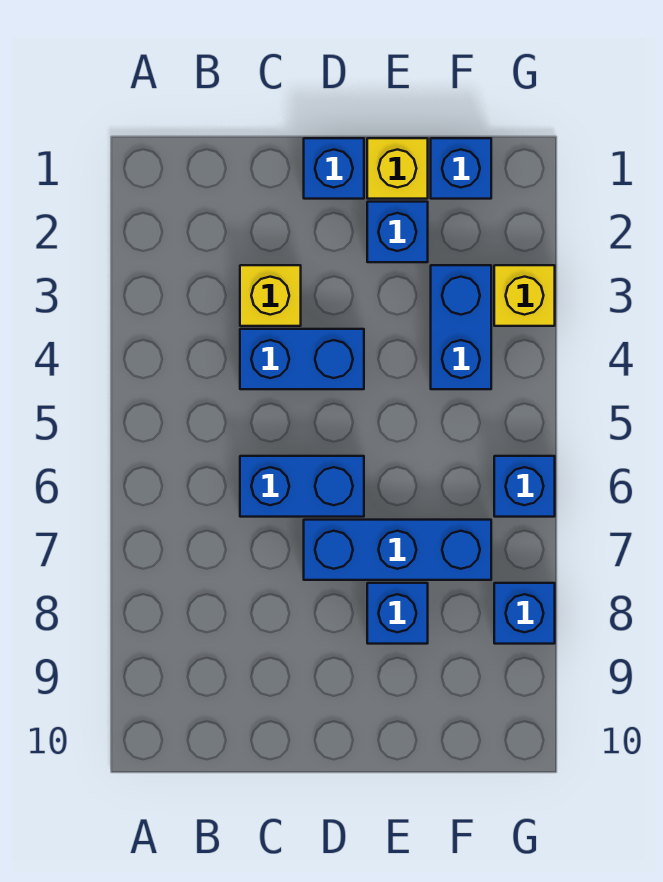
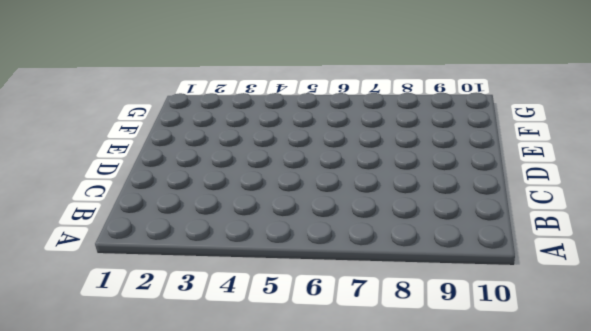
none -> yellow brick C3 level 1
none -> blue brick C4:D4 level 1
none -> blue brick C6:D6 level 1

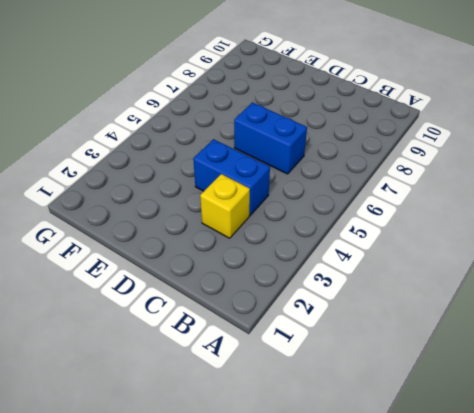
none -> blue brick D1 level 1
none -> blue brick D7:F7 level 1
none -> yellow brick E1 level 1

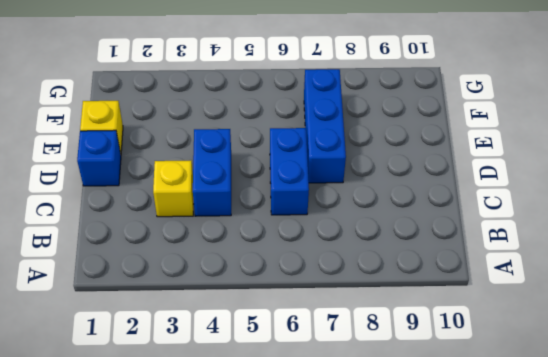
none -> blue brick E2 level 1
none -> blue brick E8 level 1
none -> blue brick F1 level 1

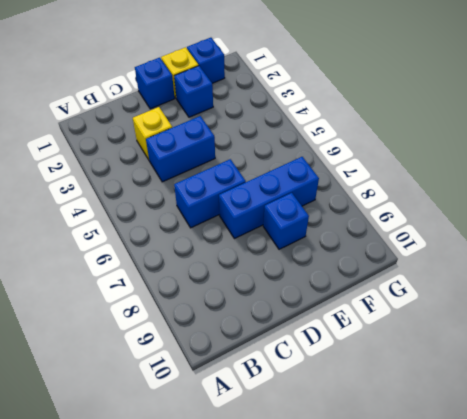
none -> blue brick F3:F4 level 1
none -> yellow brick G3 level 1
none -> blue brick G6 level 1

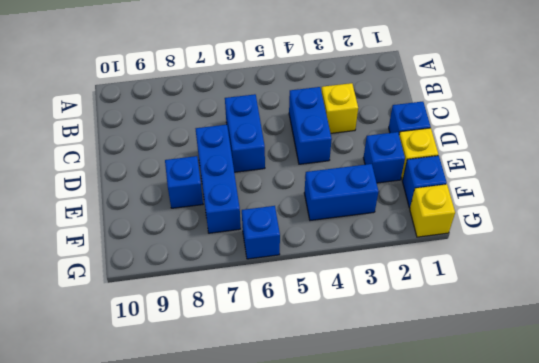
yellow brick G1 level 1 -> yellow brick G3 level 1
none -> blue brick G8 level 1

